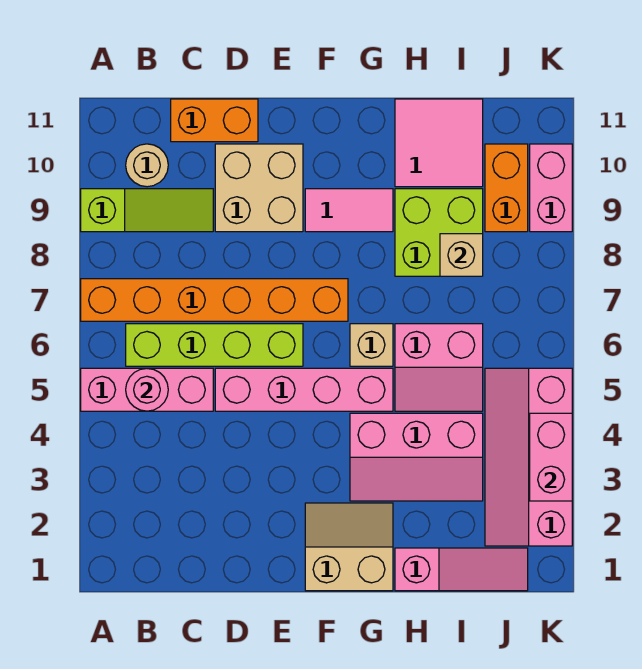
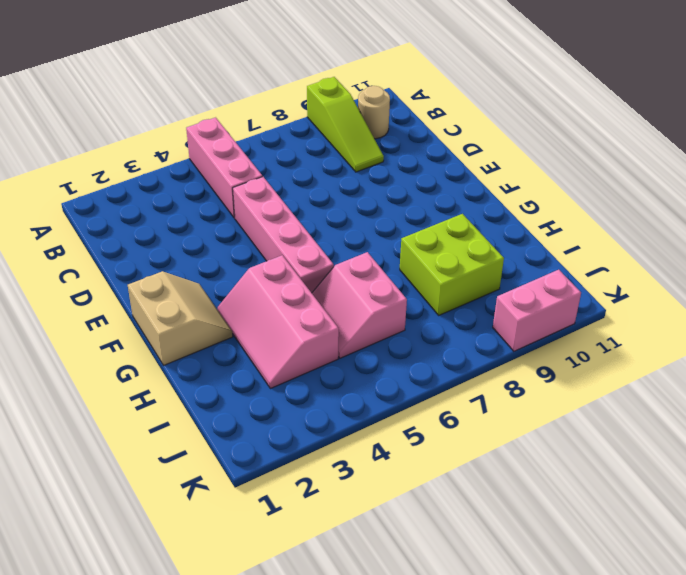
none -> orange brick A7:F7 level 1
none -> lime brick B6:E6 level 1
none -> orange brick C11:D11 level 1

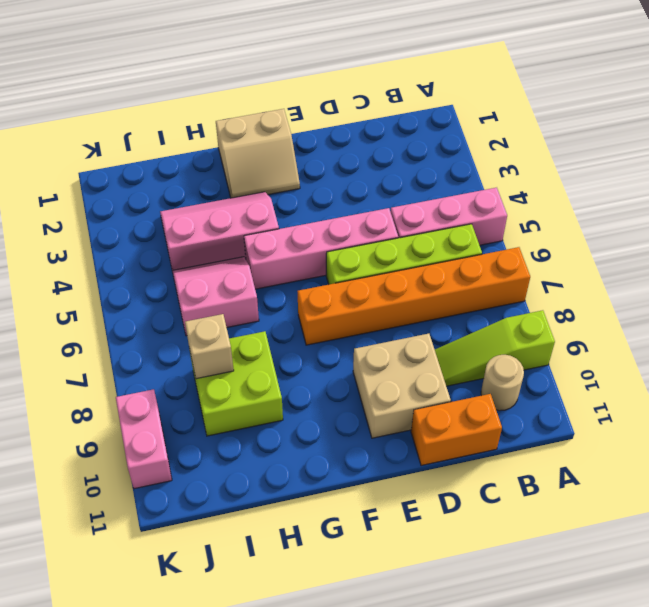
none -> pink tile F9:G9 level 1
none -> tan brick G6 level 1
none -> pink slope H1:J1 level 1 top H

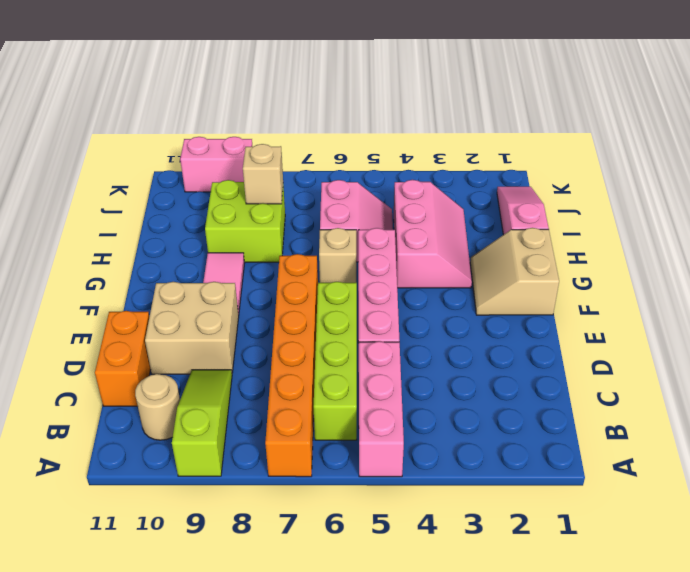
none -> pink tile H10:I11 level 1
none -> pink slope J2:K5 level 1 top K
none -> orange brick J9:J10 level 1

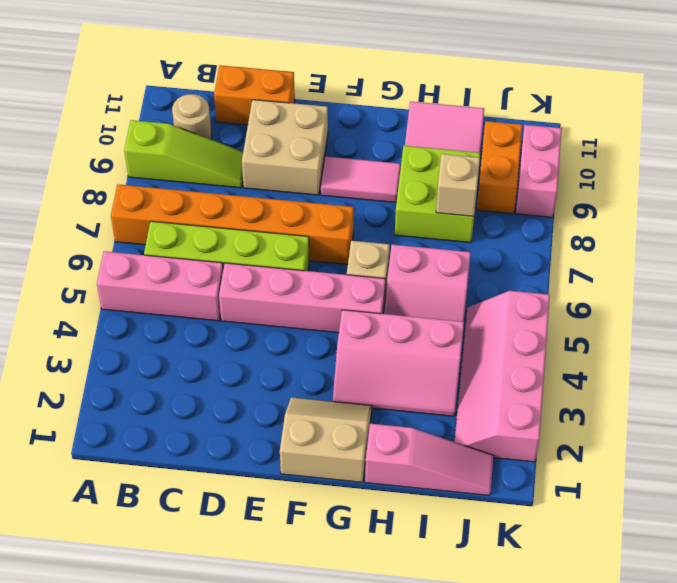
none -> pink round brick B5 level 2
none -> pink brick K3:K4 level 2

